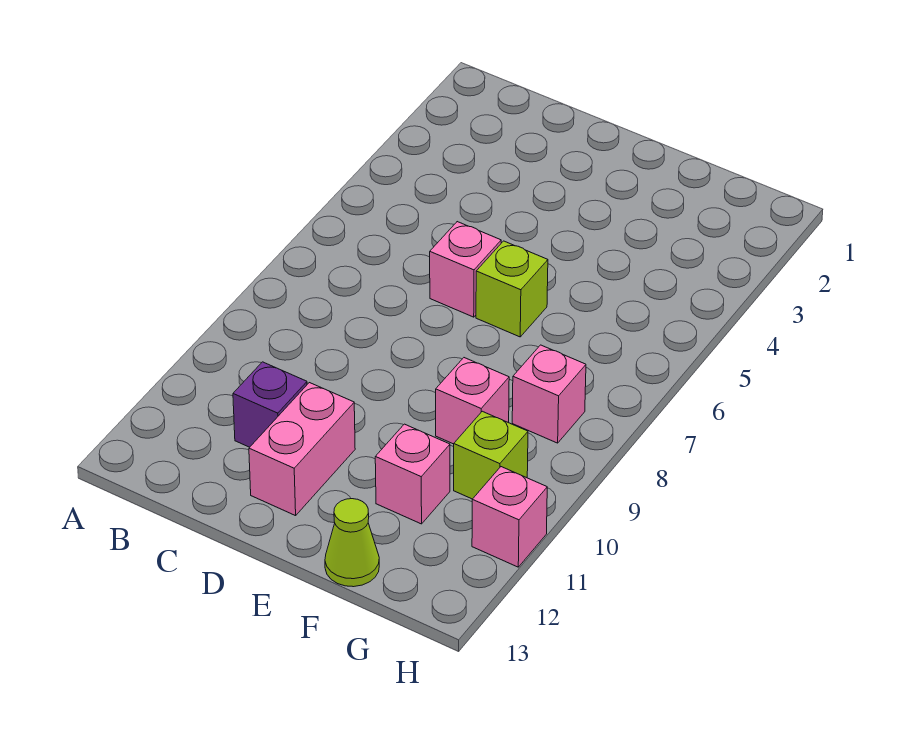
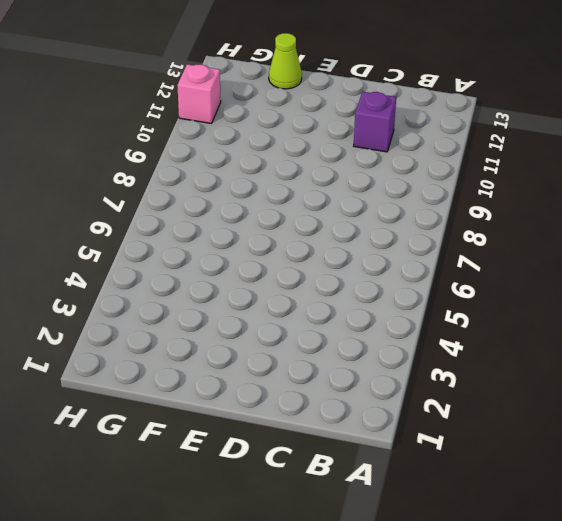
none -> pink brick D6 level 1
none -> pink brick D11:D12 level 1

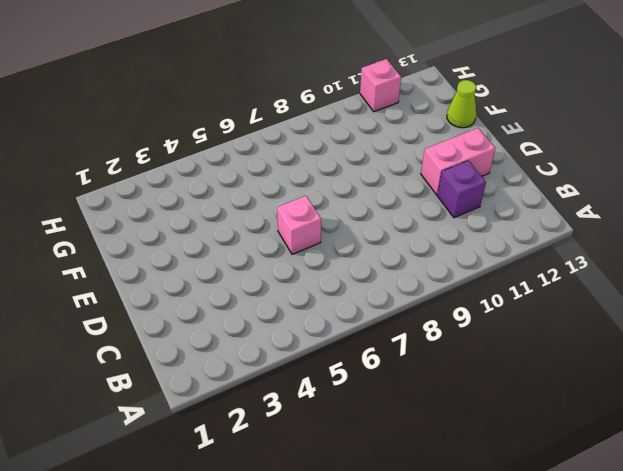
none -> lime brick E6 level 1
none -> pink brick F9 level 1

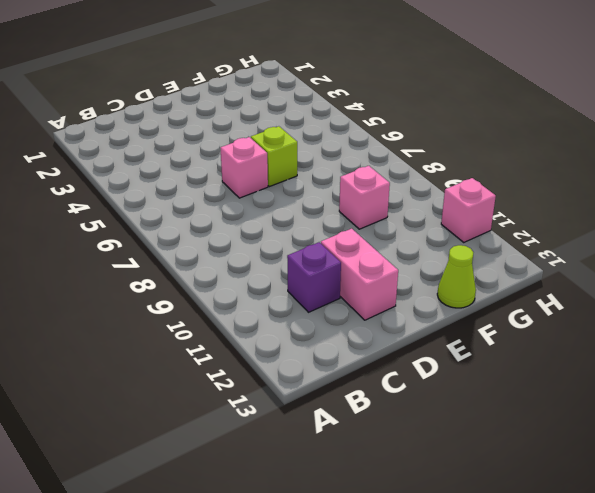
none -> pink brick F11 level 1
none -> pink brick G8 level 1

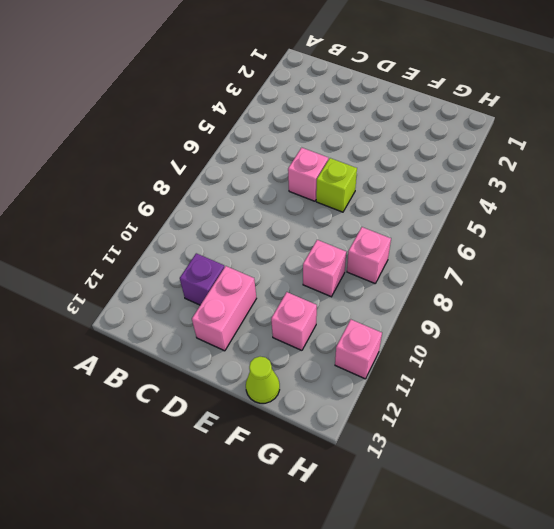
none -> lime brick G10 level 1

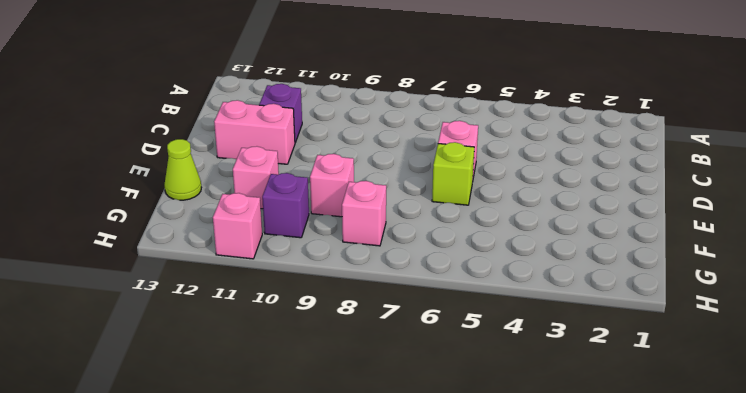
purple brick G10 level 1 -> lime brick G10 level 1

